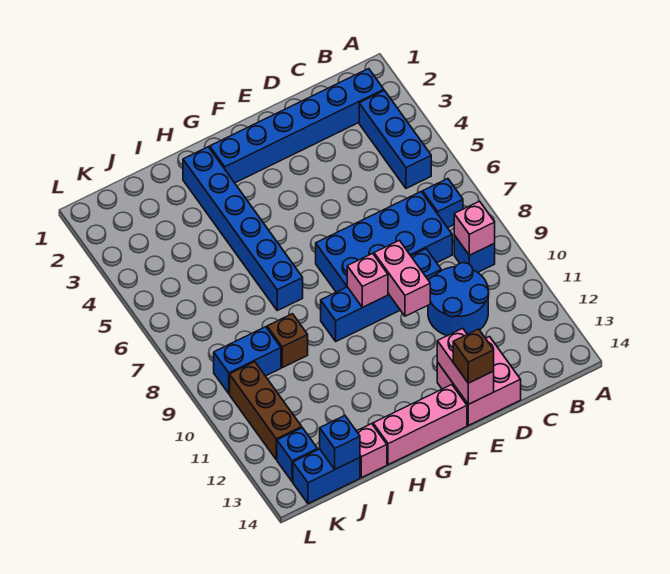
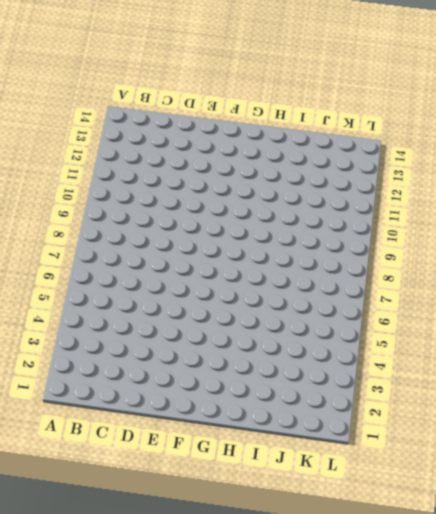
none -> blue brick B2:G2 level 1
none -> blue brick B3:B5 level 1
none -> blue brick B7 level 1

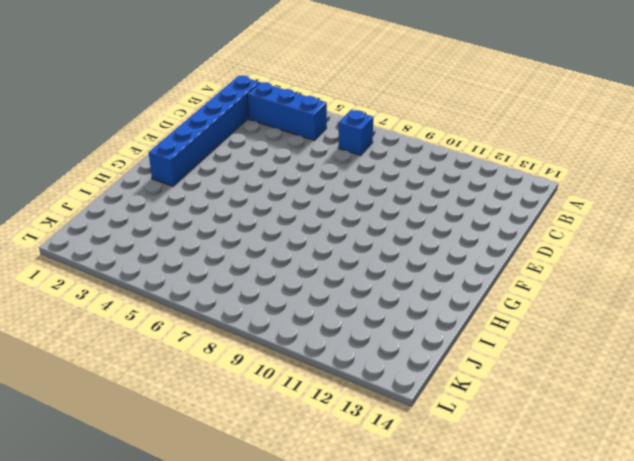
none -> blue brick B9 level 1
none -> blue brick C7:F8 level 1
none -> blue round brick C10:D11 level 1

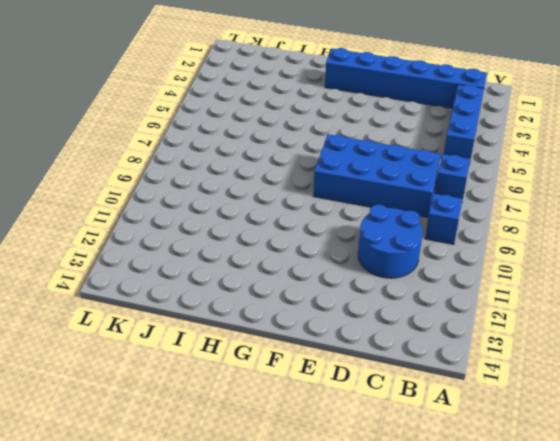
none -> blue brick D9:G9 level 1
none -> pink brick D13:E14 level 1
none -> pink brick F14:H14 level 1

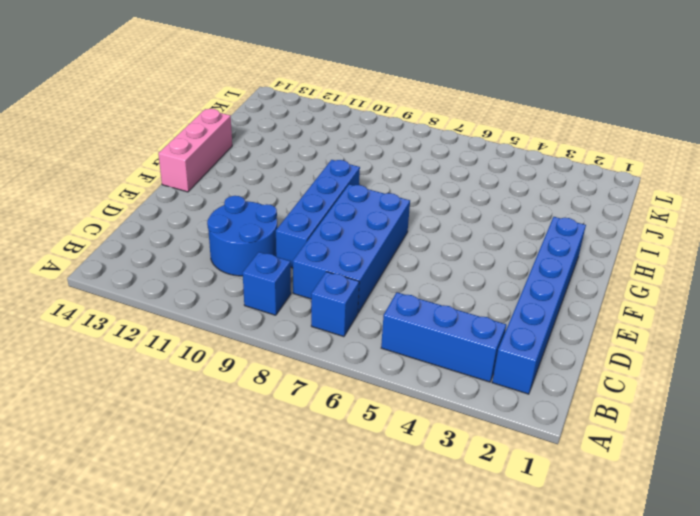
none -> pink brick D13:E14 level 1
none -> blue brick H2:H7 level 1
none -> brown brick I9 level 1

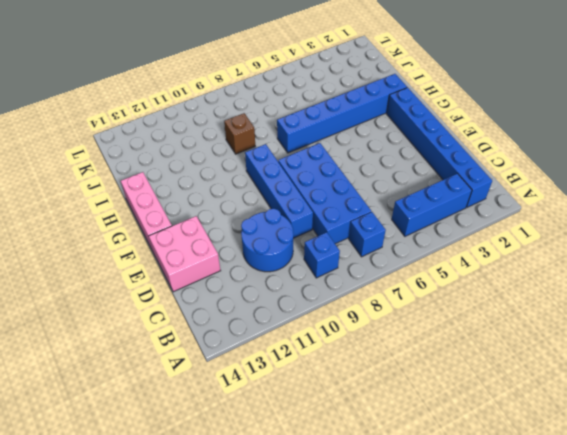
none -> pink brick I14 level 1
none -> blue brick J9:K9 level 1
none -> blue brick J14:K14 level 1

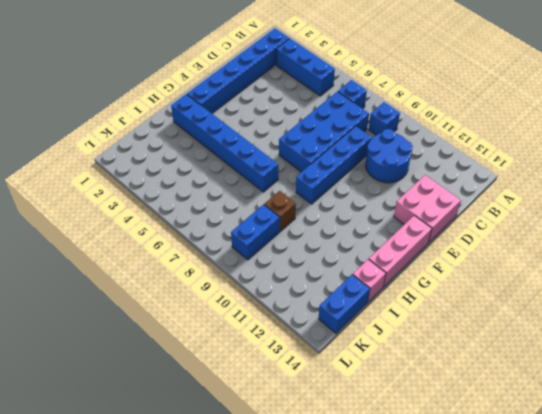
none -> brown brick K10:K12 level 1
none -> blue brick K13 level 1
none -> pink brick B9 level 2

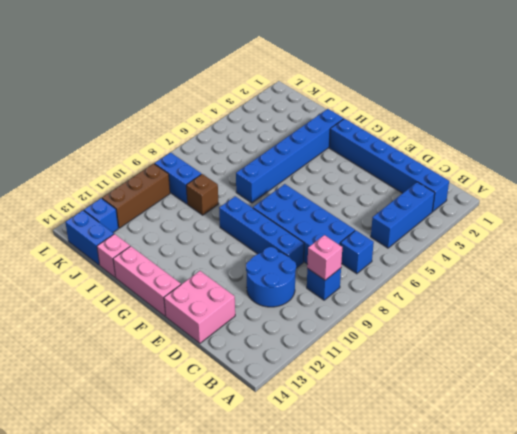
none -> pink brick E9:E10 level 2
none -> pink brick E13:E14 level 2
none -> pink brick F9 level 2

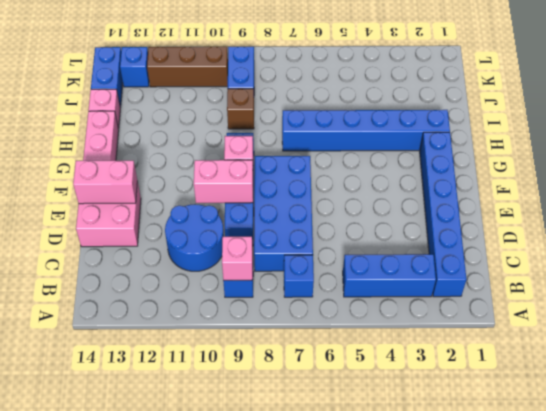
none -> blue brick J14 level 2
none -> brown brick E14 level 3

